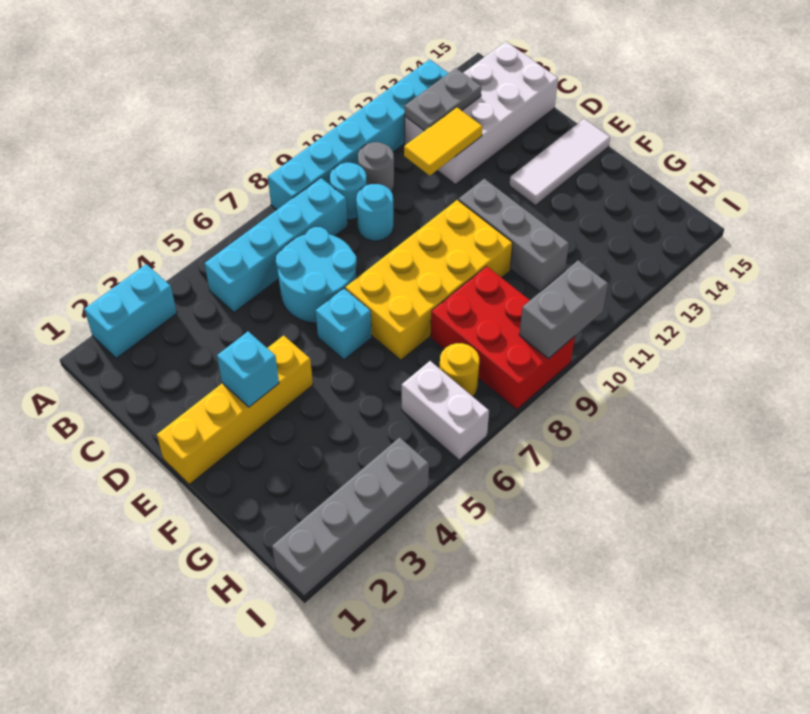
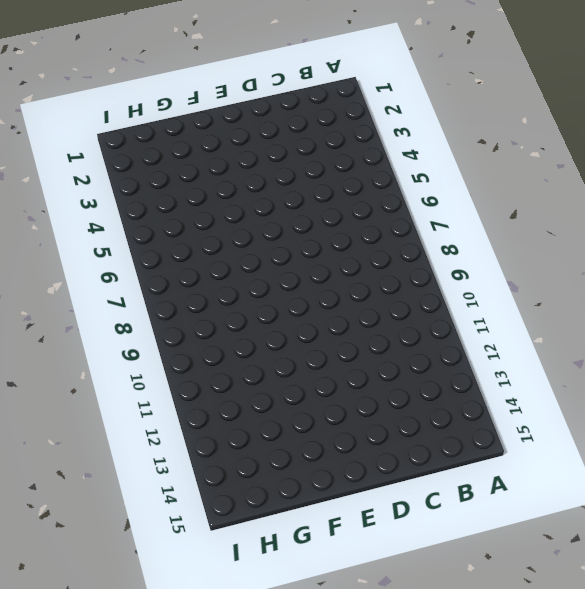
none -> cyan brick A2:A3 level 1
none -> cyan brick A8:A13 level 1
none -> cyan brick B5:B8 level 1

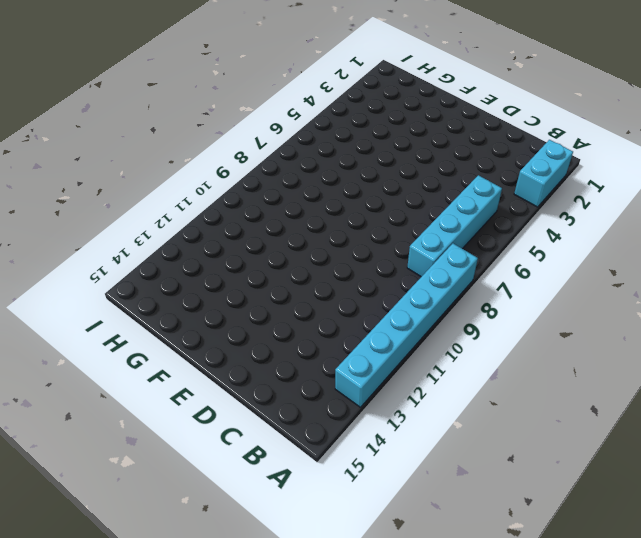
none -> cyan round brick B9 level 1
none -> grey round brick B10 level 1
none -> white brick B12:C15 level 1

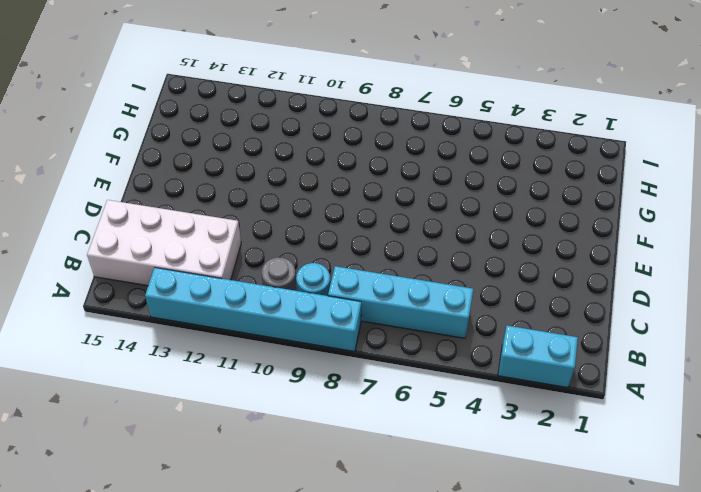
none -> cyan round brick C6:D7 level 1
none -> cyan round brick C9 level 1
none -> yellow brick E1:E4 level 1

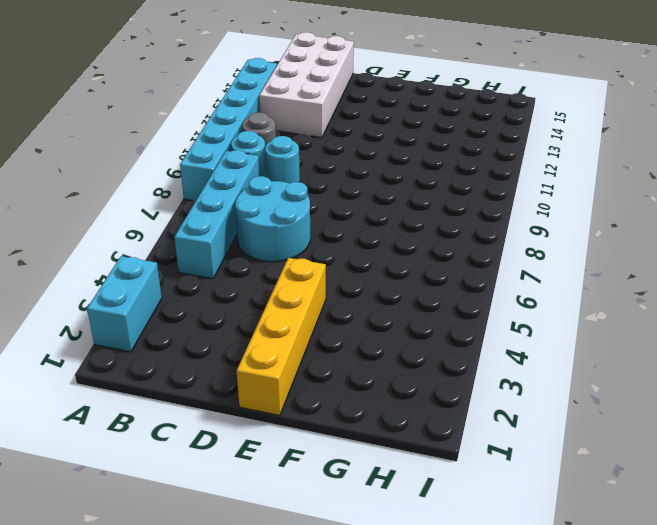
none -> cyan brick E6 level 1
none -> yellow brick E7:F10 level 1
none -> grey brick E11:G11 level 1

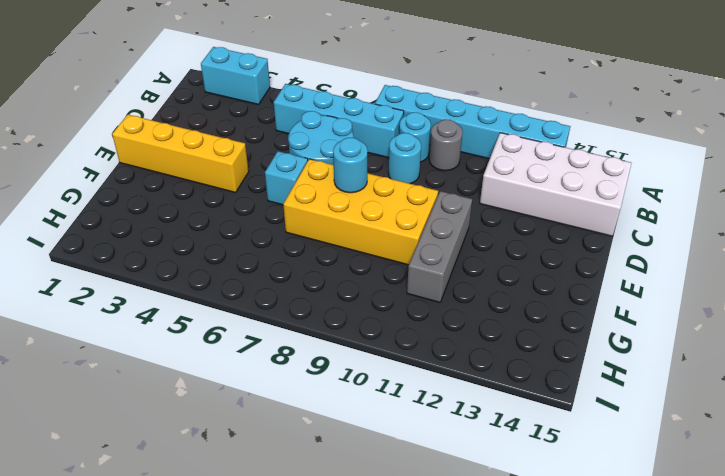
cyan round brick E8 level 2 -> none
none -> white tile E13:E15 level 1
none -> red brick G8:I9 level 1
none -> white brick H6:I6 level 1

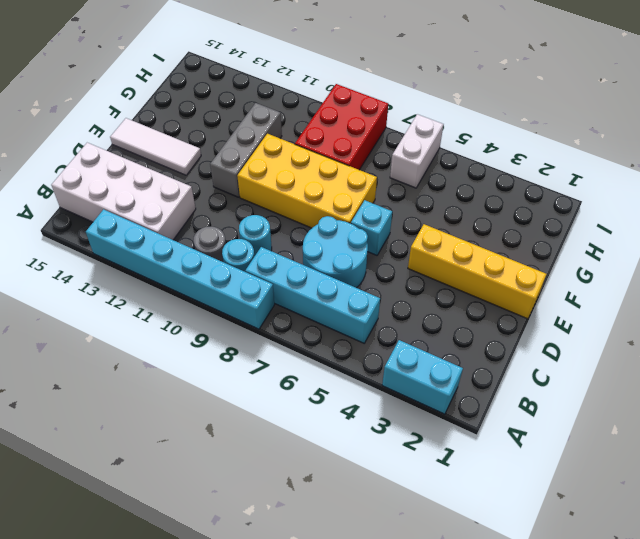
none -> yellow round brick H7 level 1
none -> grey brick I1:I4 level 1
none -> grey plate B12:B13 level 2

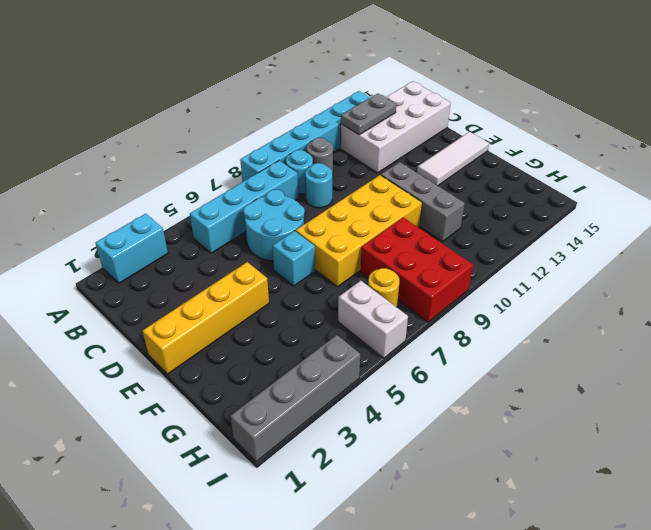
none -> yellow tile C11:C12 level 2
none -> cyan brick E3 level 2
none -> grey brick I9:I10 level 2

